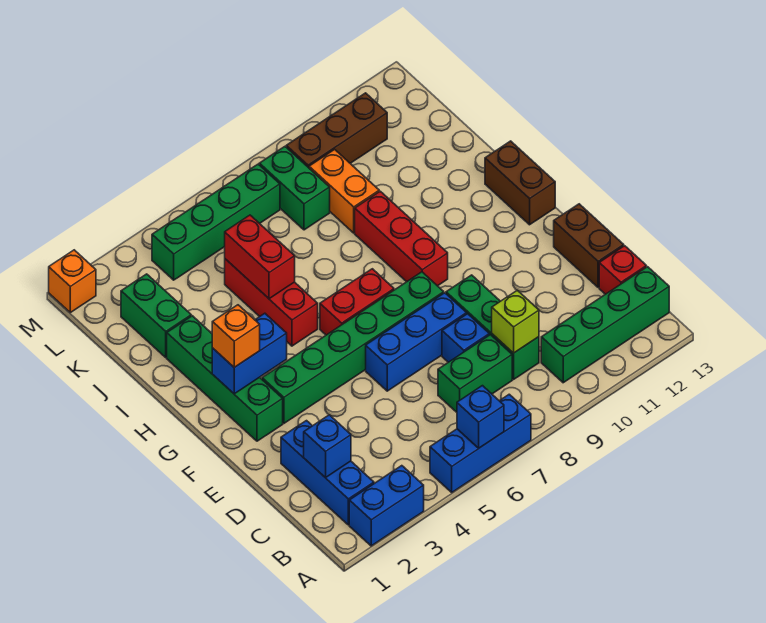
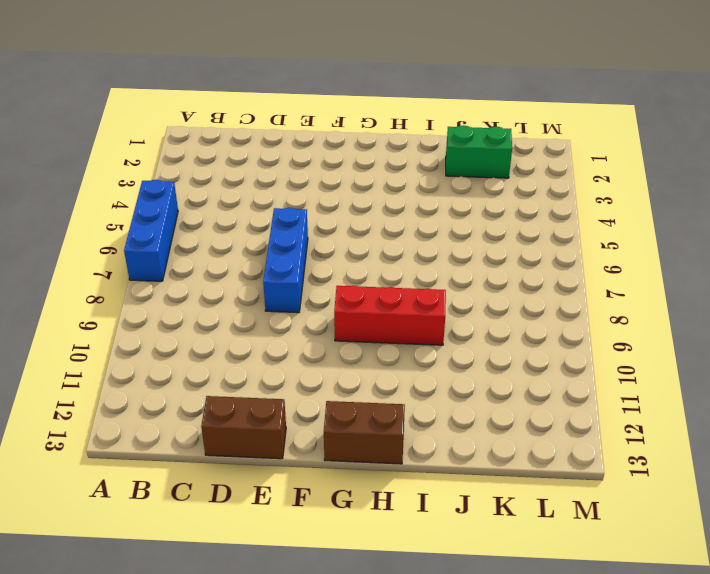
none -> blue brick A2:A3 level 1
none -> blue brick B2:D2 level 1
none -> green brick B10:B13 level 1

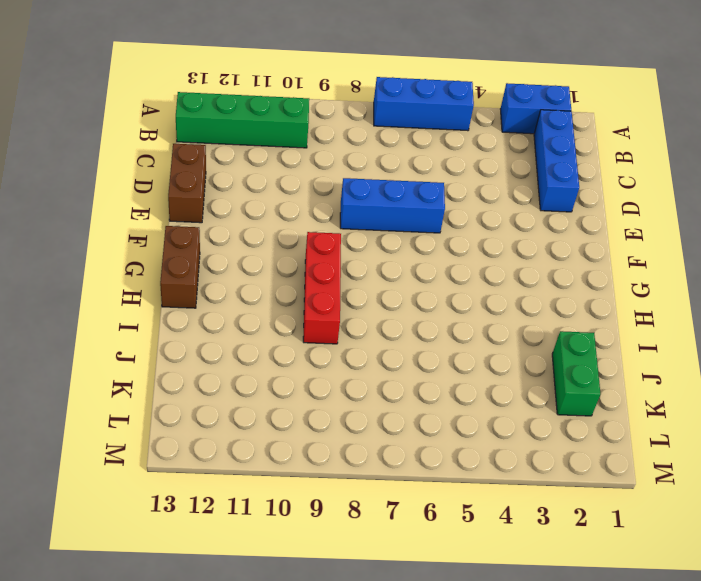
none -> green brick C7:C8 level 1
none -> green brick C9:E9 level 1
none -> red brick C13 level 1

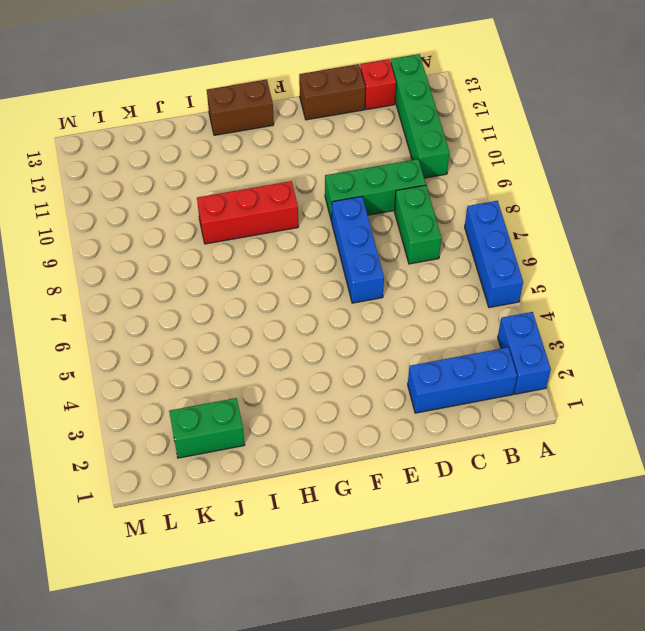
none -> blue brick D8 level 1
none -> green brick F2:I2 level 1
none -> green brick F3:F8 level 1

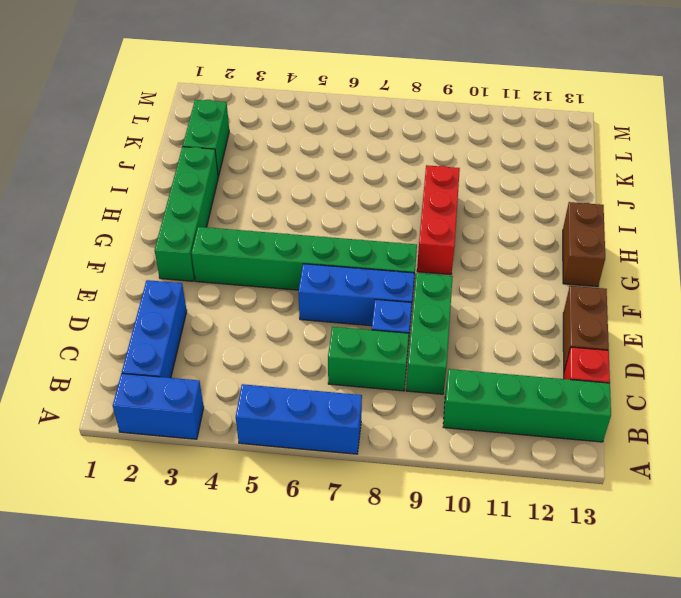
none -> red brick G6:G7 level 1
none -> red brick H5:J5 level 1
none -> orange brick J9:K9 level 1

